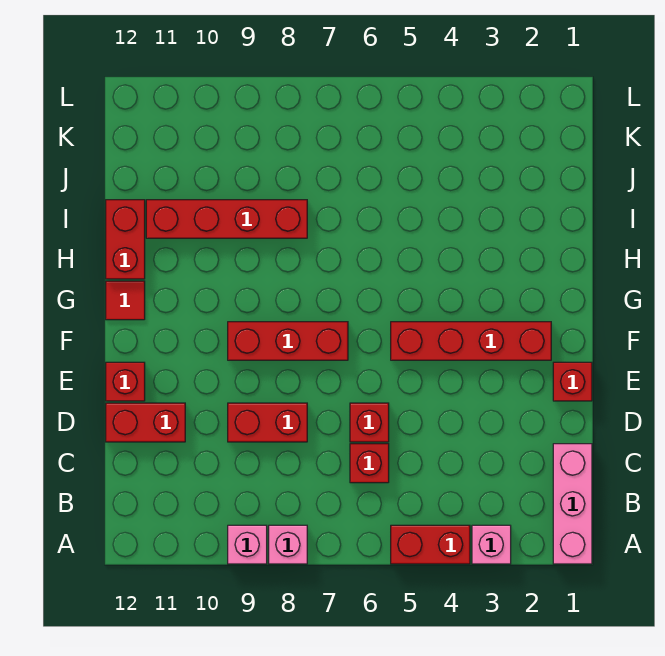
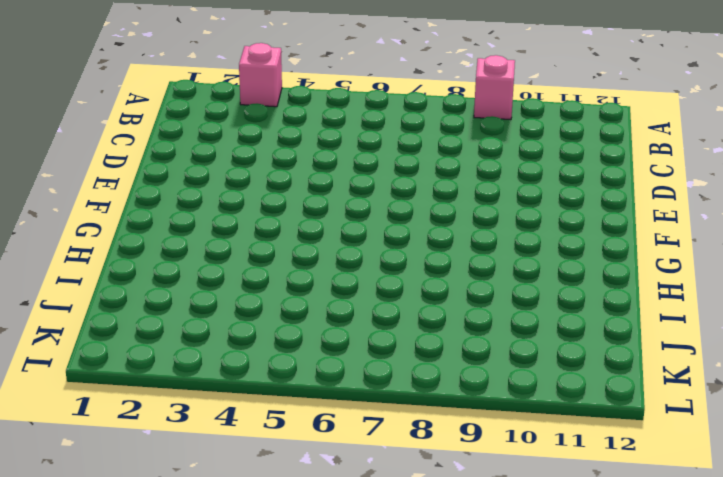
none -> pink brick A1:C1 level 1
none -> red brick A4:A5 level 1
none -> pink brick A8 level 1

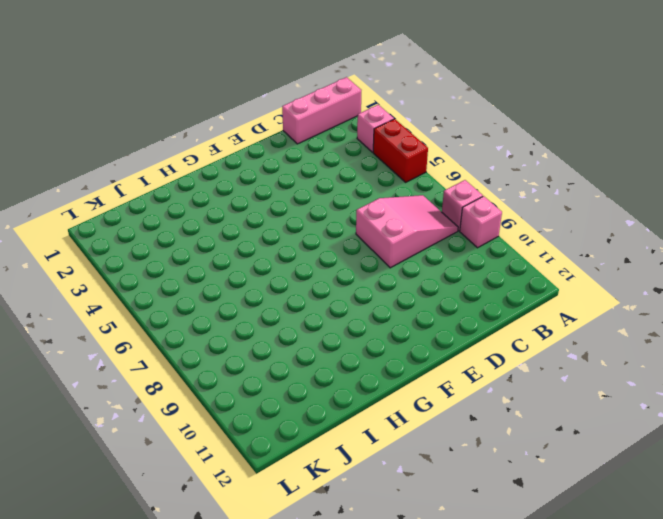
pink slope B7:D8 level 1 top D -> red brick D8:D9 level 1
none -> red brick C6 level 1
none -> red brick D6 level 1
none -> red brick D11:D12 level 1

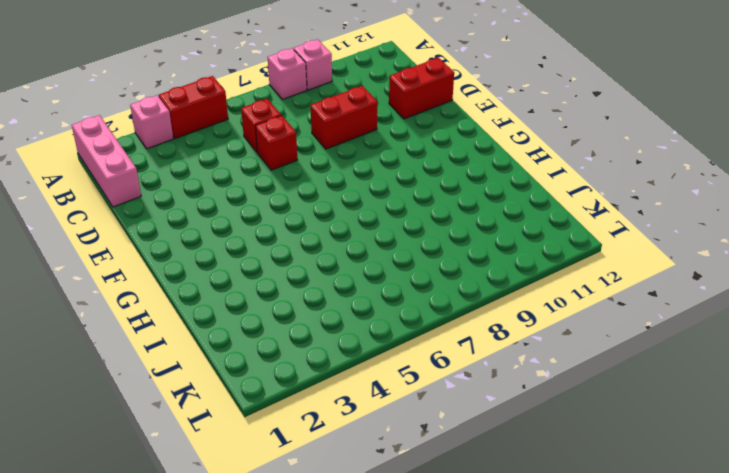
none -> red brick E1 level 1
none -> red brick E12 level 1
none -> red brick F2:F5 level 1

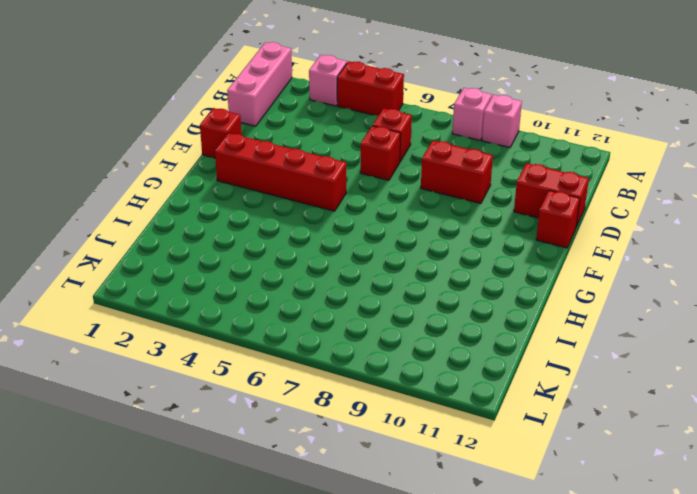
none -> red brick F7:F9 level 1
none -> red tile G12 level 1
none -> red brick H12:I12 level 1

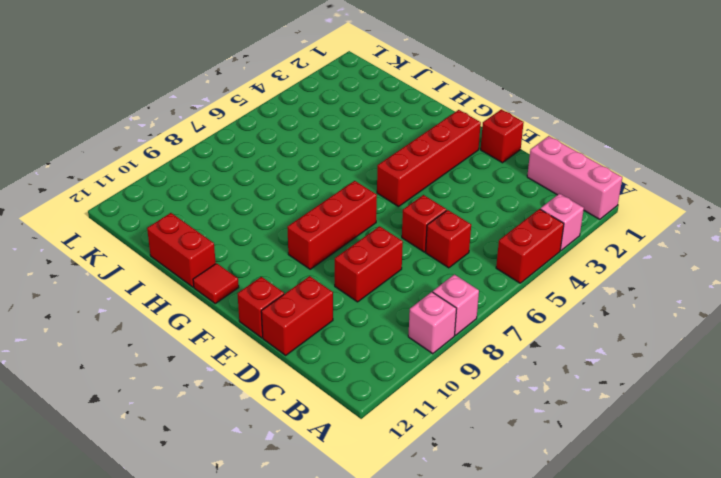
none -> red brick I8:I11 level 1

